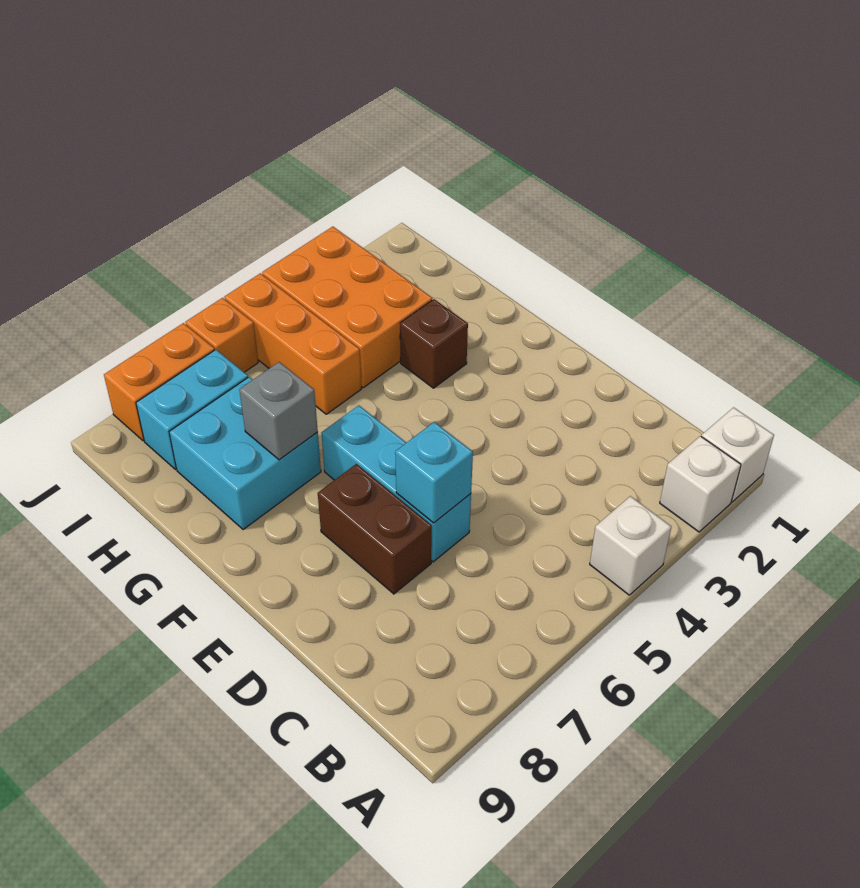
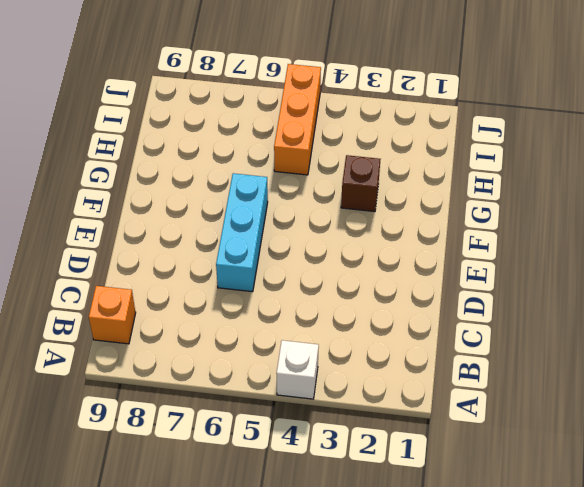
orange brick B9 level 1 -> orange brick J6 level 1
none -> white brick A1 level 1
none -> white brick A2 level 1
none -> brown brick D7:E7 level 1

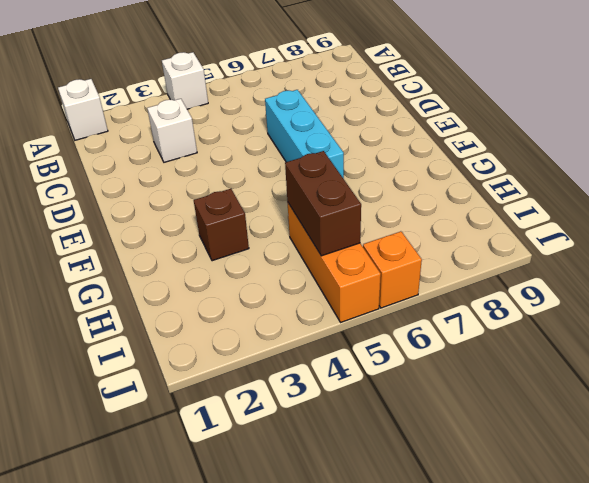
white brick C3 level 1 -> white brick A2 level 1
brown brick H5:I5 level 2 -> brown brick D7:E7 level 1
none -> cyan brick G7:H8 level 1
none -> orange brick H3:J4 level 1
none -> cyan brick I7:I8 level 1

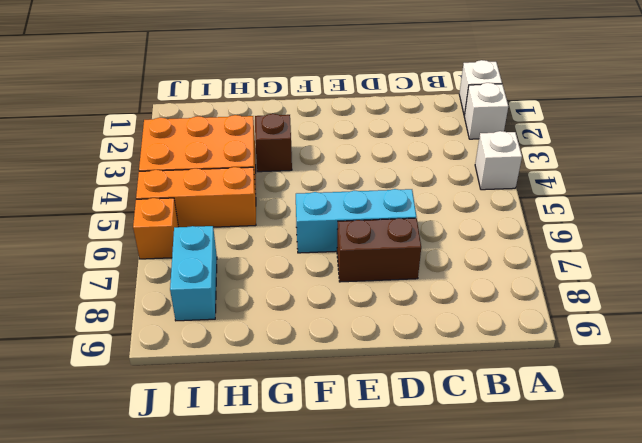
none -> cyan brick G7:H8 level 1
none -> orange brick J7:J8 level 1
none -> cyan brick D6 level 2

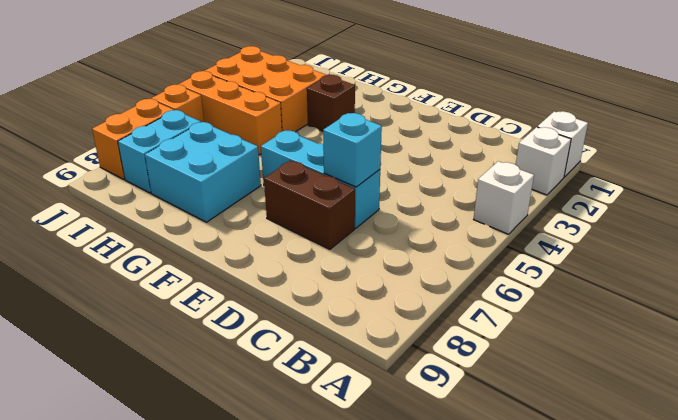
none -> grey brick G7 level 2

